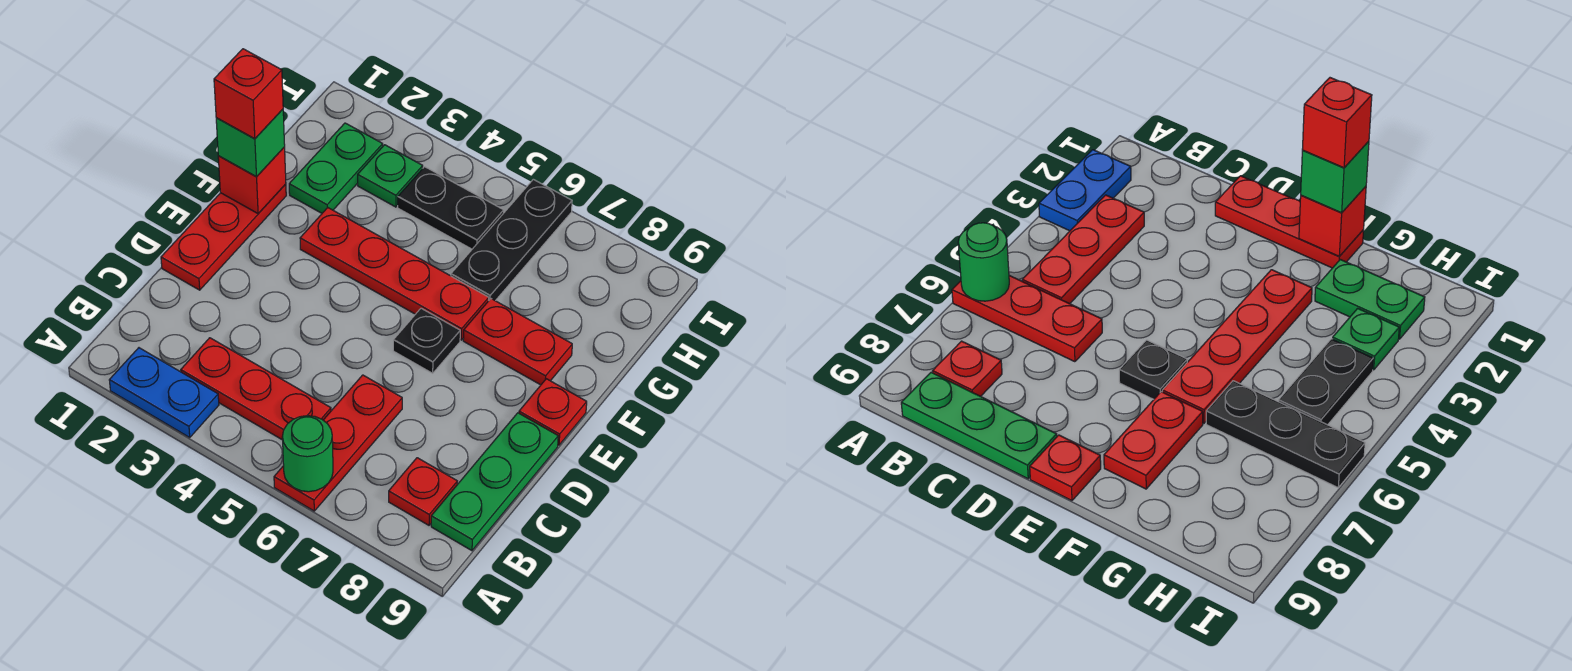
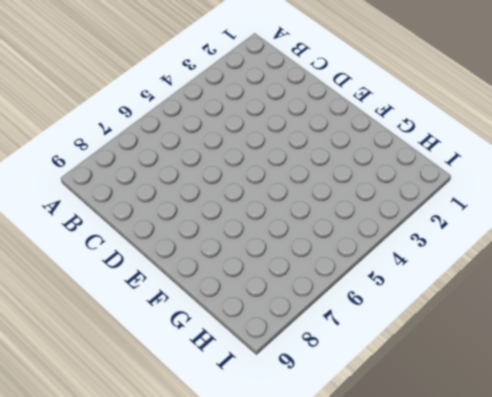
none -> blue plate A2:A3 level 1
none -> red plate A6:C6 level 1
none -> red plate B3:B5 level 1

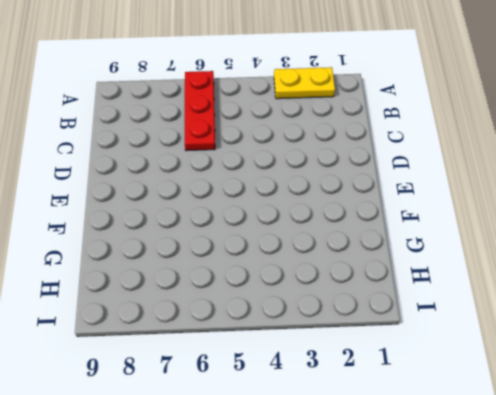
yellow plate A2:A3 level 1 -> blue plate A2:A3 level 1
none -> red plate B3:B5 level 1
none -> red plate B8 level 1
none -> green plate B9:D9 level 1

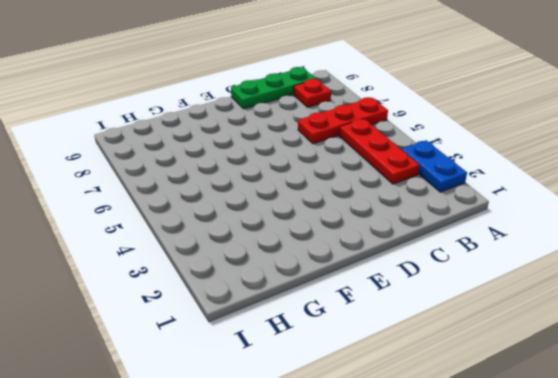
none -> red plate D1:F1 level 1
none -> black plate E6 level 1
none -> red plate E9 level 1

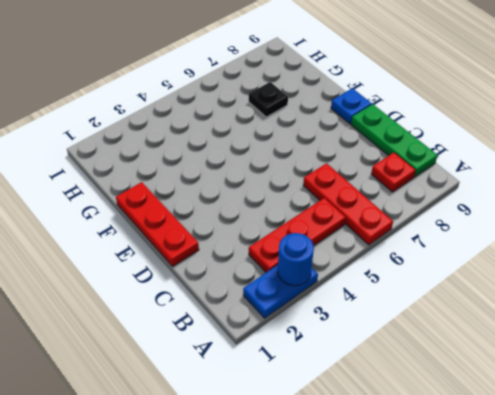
blue round brick A3 level 2 -> none
blue plate E9 level 1 -> red plate E9 level 1
black plate G7 level 1 -> black plate E6 level 1
none -> red plate F3:F6 level 1
none -> red plate F7:F8 level 1
none -> green plate G2:H2 level 1

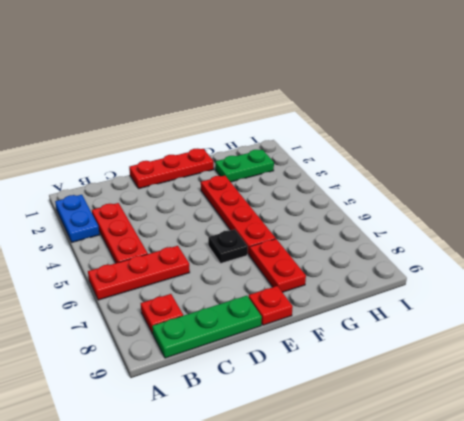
none -> black plate G6:I6 level 1
none -> green plate H3 level 1
none -> black plate H4:H5 level 1

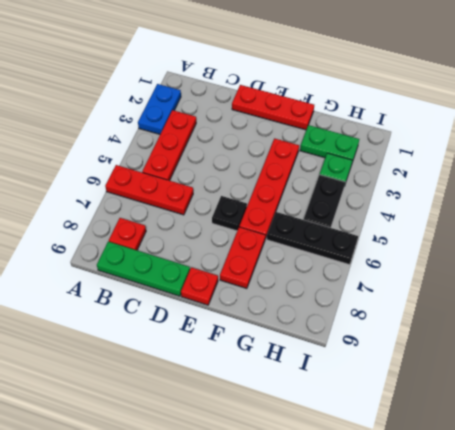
none -> green round brick A6 level 2
none -> red brick F1 level 2
none -> green brick F1 level 3

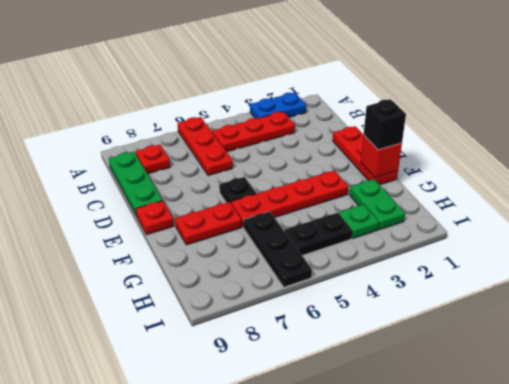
black brick F1 level 3 -> green brick F1 level 3
none -> green round brick A6 level 2
none -> red brick F1 level 4

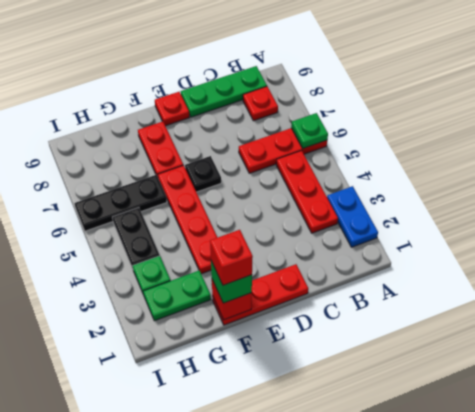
green plate A6 level 2 -> green round brick A6 level 2

